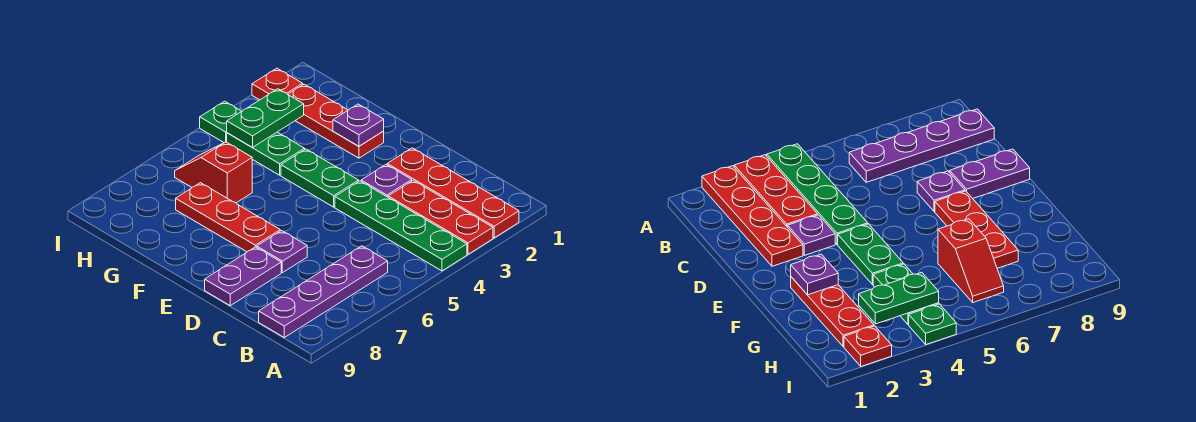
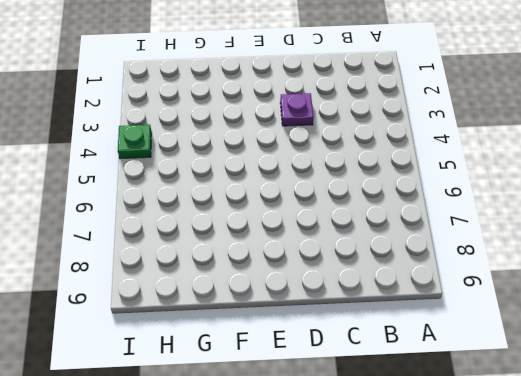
none -> red plate A2:D2 level 1
none -> red plate A3:C3 level 1
none -> green plate A4:D4 level 1

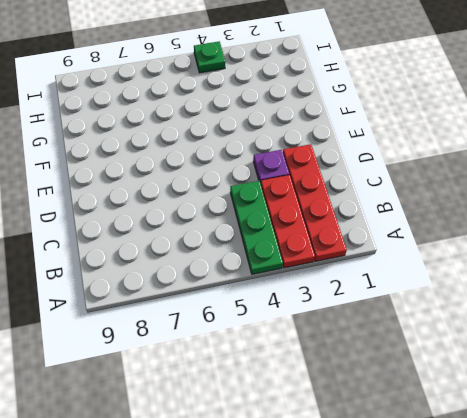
green plate A4:C4 level 1 -> green plate A4:D4 level 1
none -> purple plate B6:B9 level 1
none -> purple plate D7 level 1
none -> purple plate D8:D9 level 1

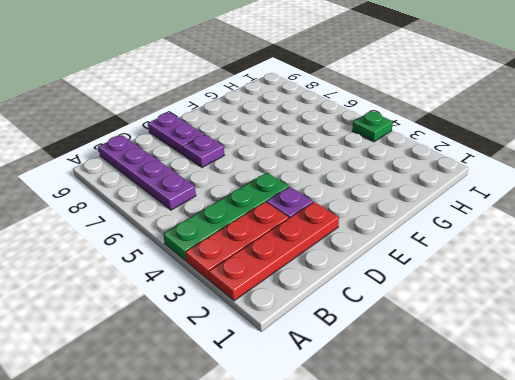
none -> green plate E4:F4 level 1
none -> red plate E7:G7 level 1
none -> red plate F2:H2 level 1

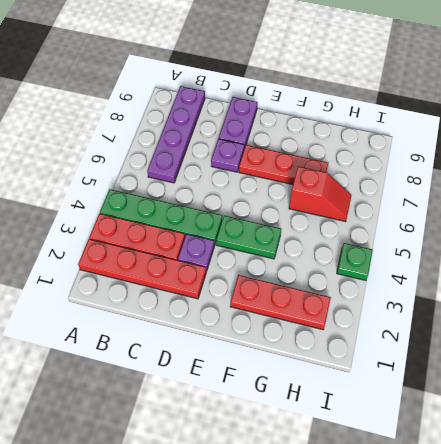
none -> green plate G4:H4 level 1
none -> red plate I2 level 1
none -> purple plate F2 level 2

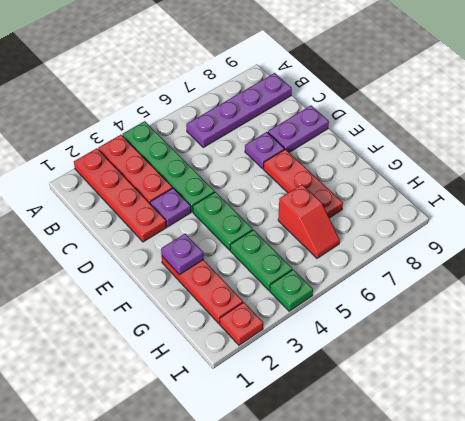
none -> green plate H3:H4 level 2

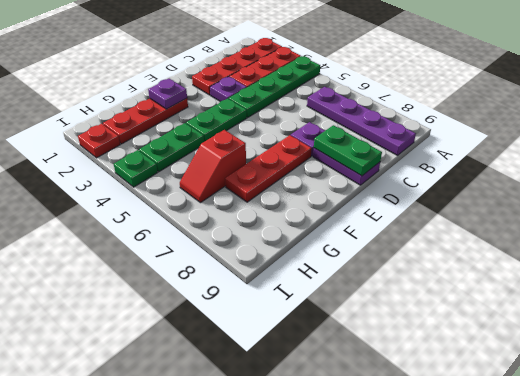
green plate D8:D9 level 2 -> green plate H3:H4 level 2

